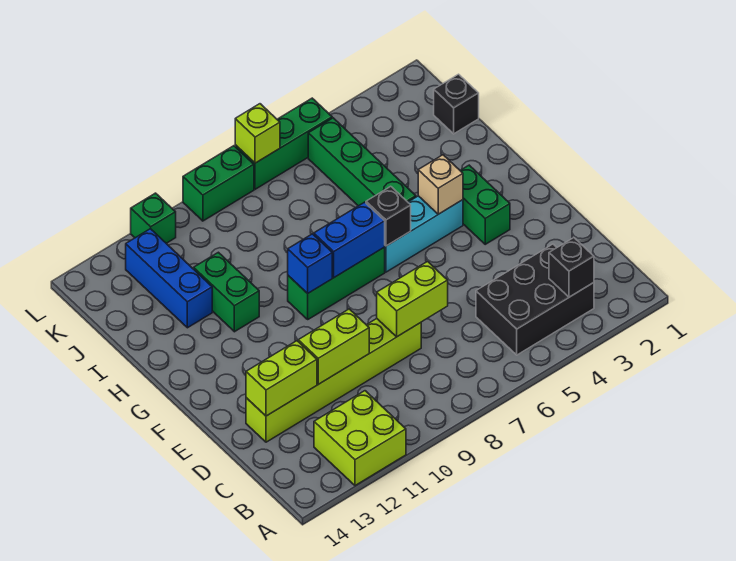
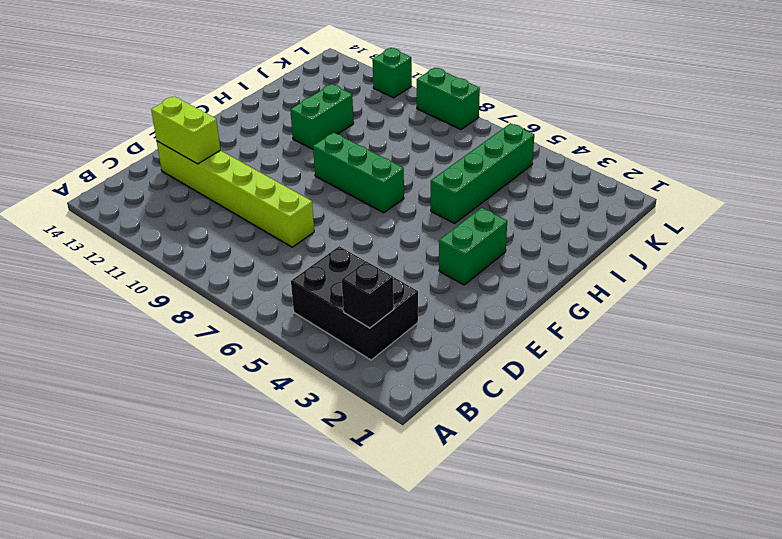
none -> lime brick A11:B12 level 1
none -> cyan brick G4:G6 level 1
none -> blue brick I12:K12 level 1

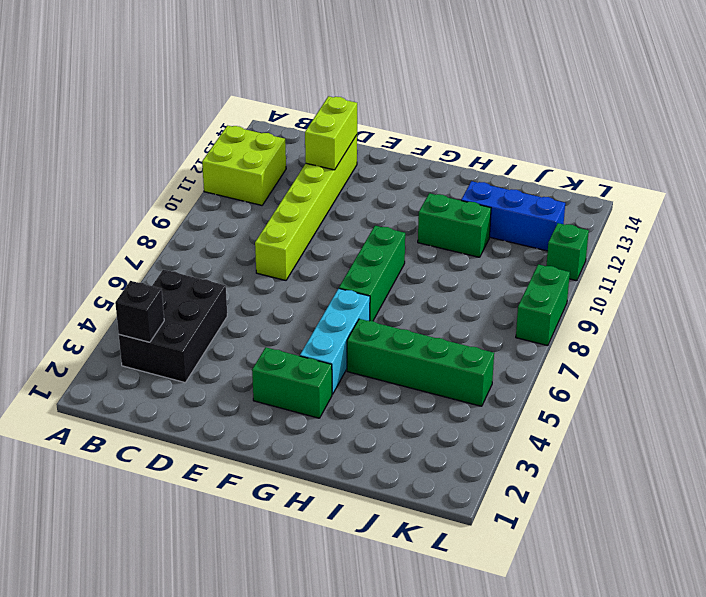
none -> black brick J1 level 1
none -> green brick L5:L7 level 1
none -> lime brick D7:D8 level 2

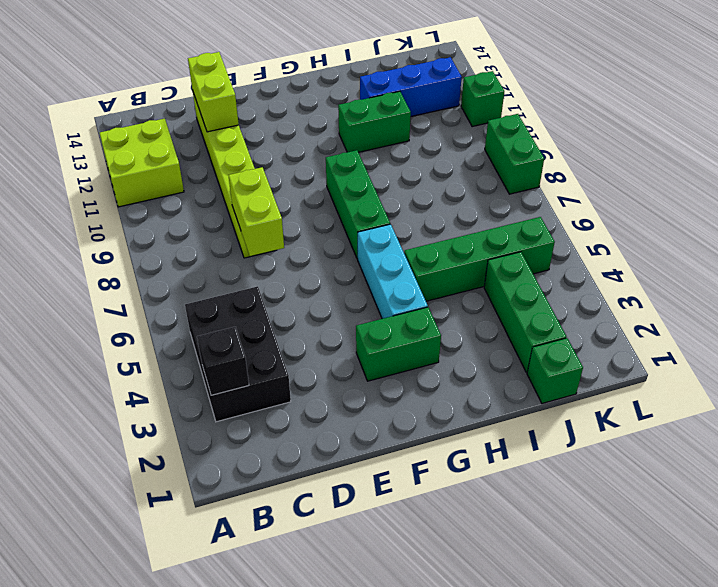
green brick J1 level 1 -> black brick J1 level 1
green brick J2:J4 level 1 -> green brick L5:L7 level 1
none -> lime brick D10:D11 level 2
none -> tan brick G4 level 2
none -> black brick G6 level 2

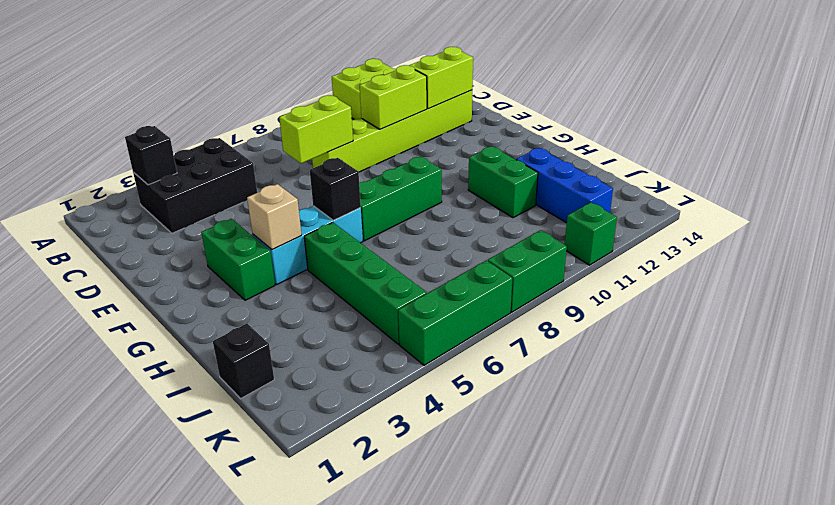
none -> blue brick G7:G8 level 2
none -> blue brick G9 level 2
none -> lime brick L7 level 2

